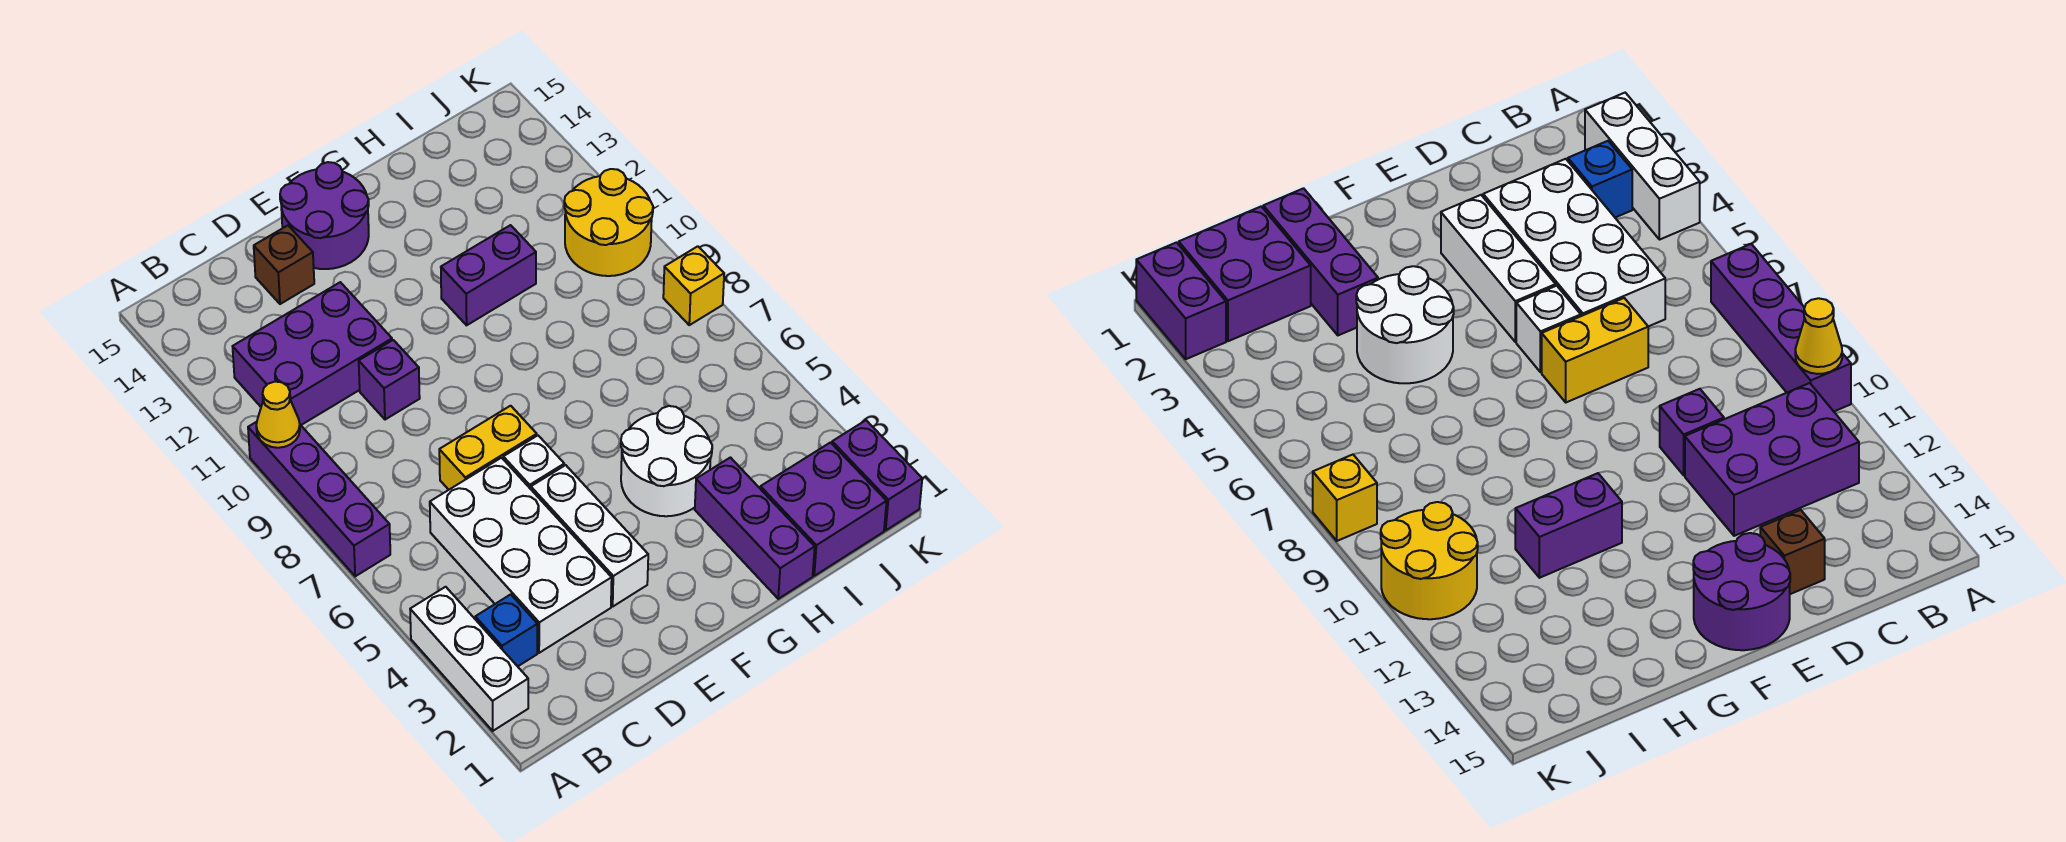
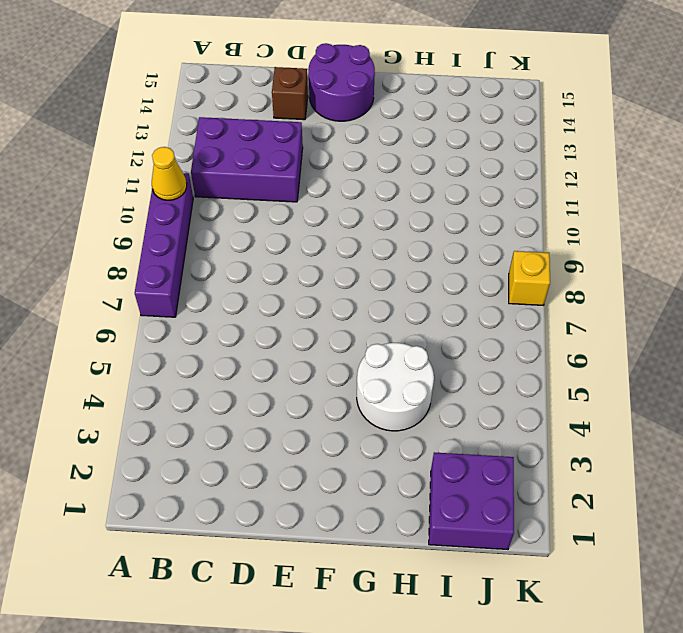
none -> white brick A2:A4 level 1
none -> blue brick B3 level 1
none -> white brick C3:D6 level 1

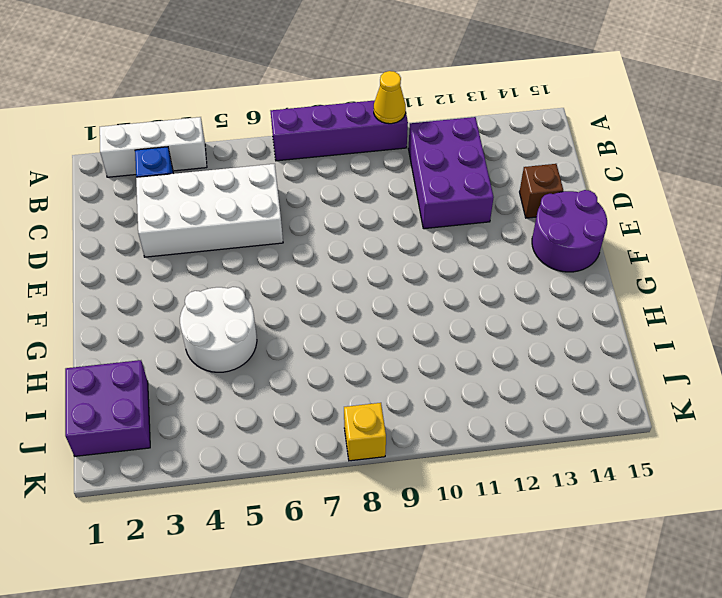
none -> yellow brick D7:E7 level 1
none -> purple brick D10 level 1
none -> white brick E3:E5 level 1

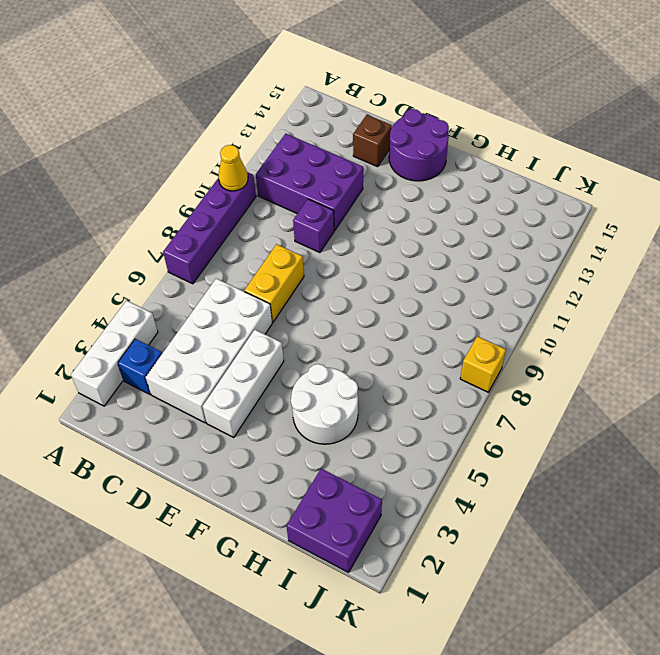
yellow brick D7:D8 level 1 -> yellow brick D7:E7 level 1
none -> white brick E6 level 1
none -> purple brick G11:H11 level 1
none -> purple brick H1:H3 level 1

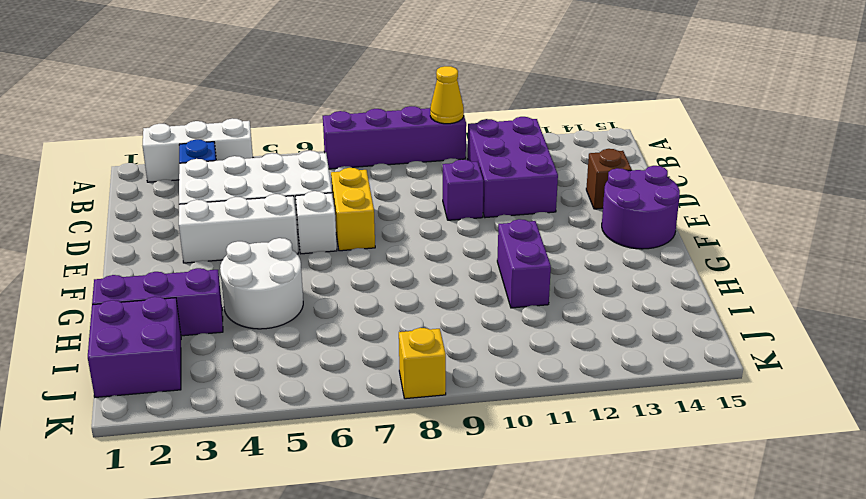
none -> yellow round brick J10:K11 level 1
none -> purple brick K1:K2 level 1

